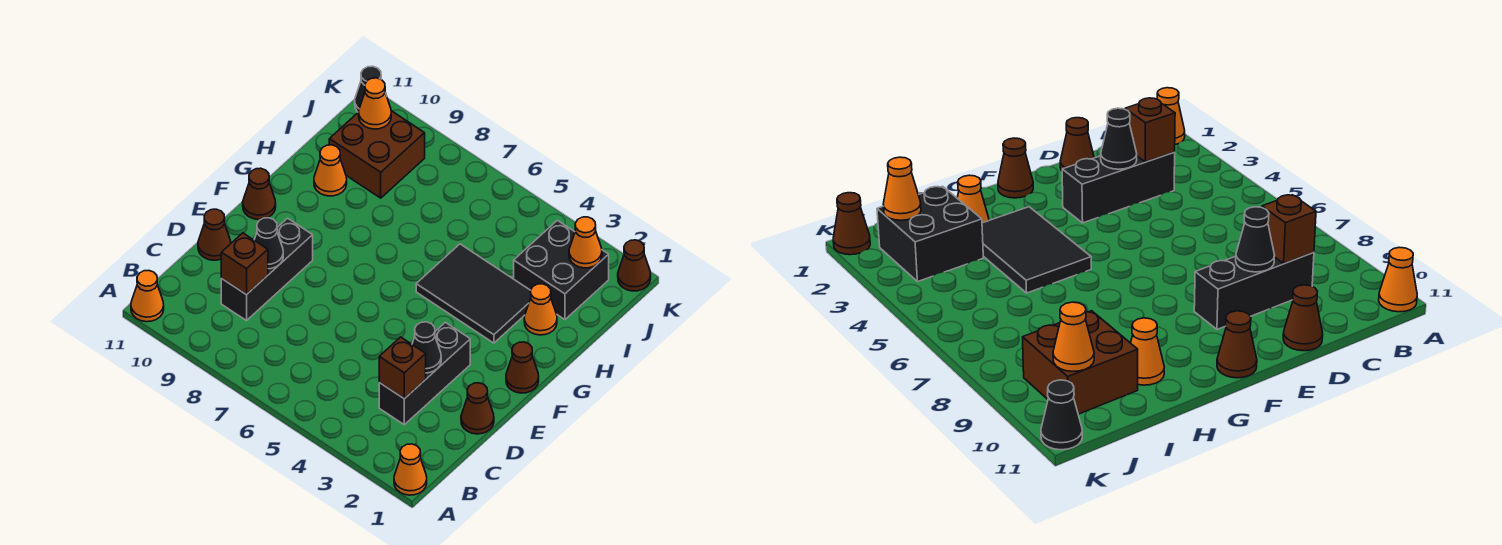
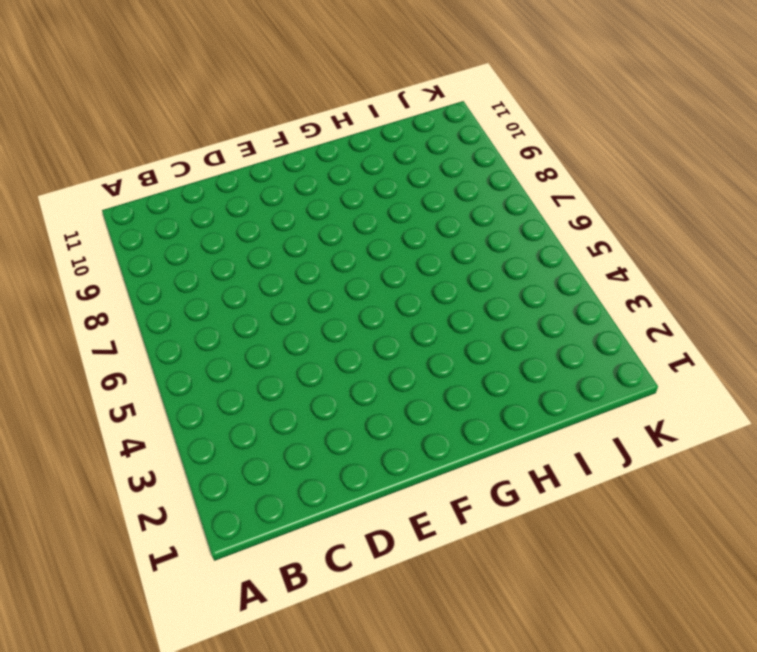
none -> orange cone A1 level 1
none -> orange cone A11 level 1
none -> black brick C3:E3 level 1

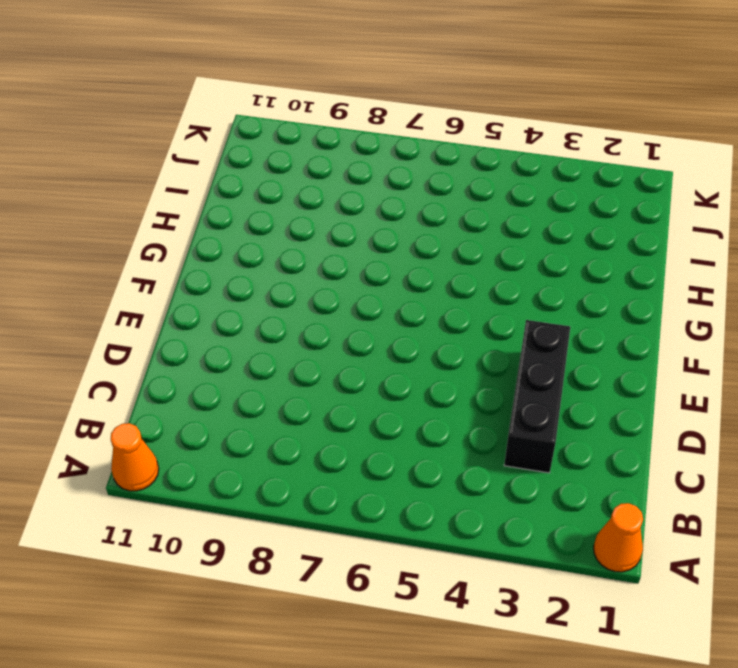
none -> black brick C9:E9 level 1
none -> brown cone D1 level 1
none -> brown cone D11 level 1

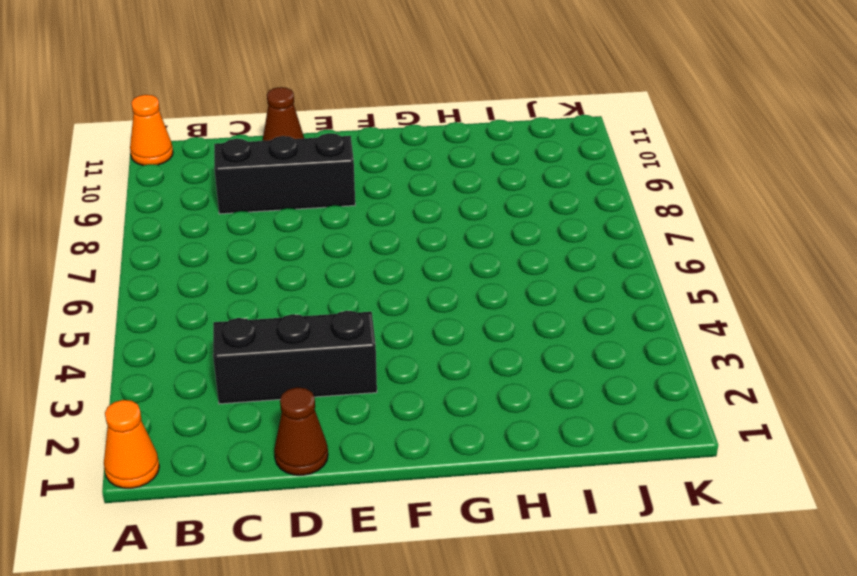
none -> brown cone F1 level 1
none -> brown cone F11 level 1
none -> black tile G3:H5 level 1

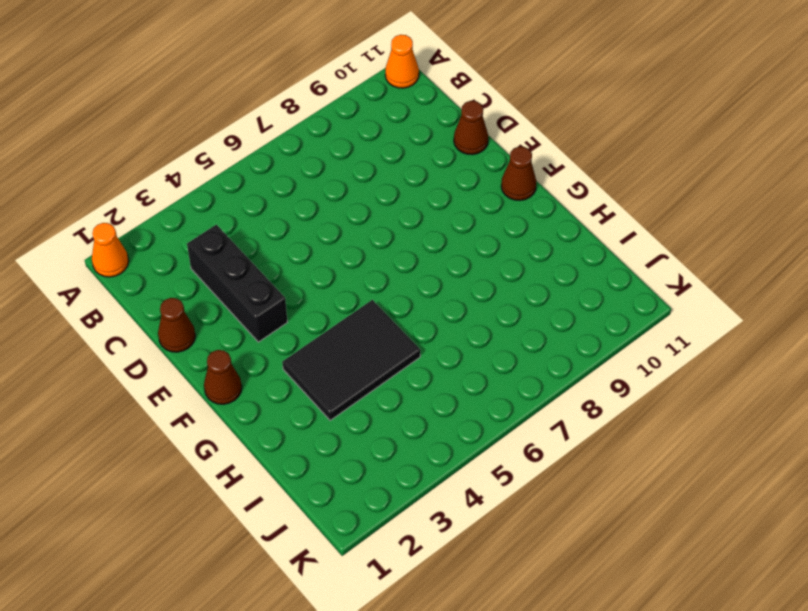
none -> black brick C9:E9 level 1
none -> orange cone H2 level 1
none -> orange cone H10 level 1

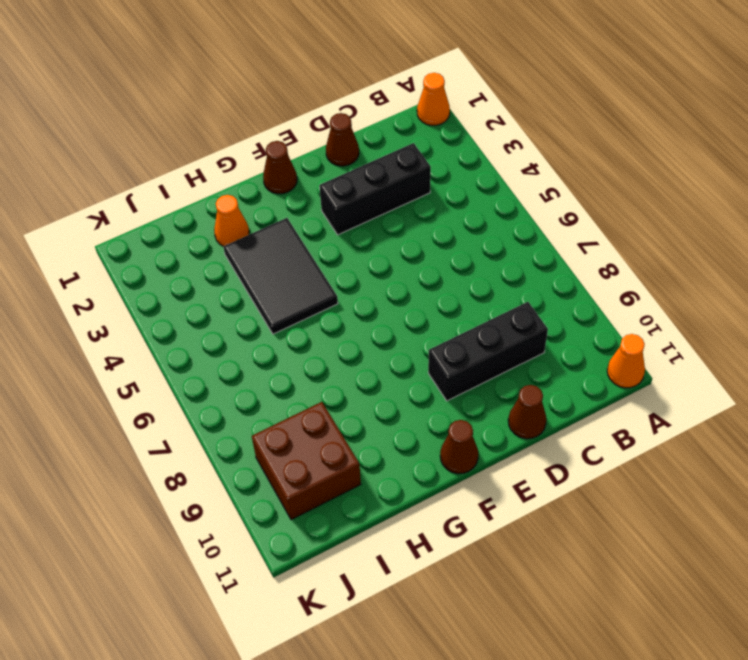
none -> orange cone H10 level 1
none -> black brick I2:J3 level 1
none -> brown cone K1 level 1

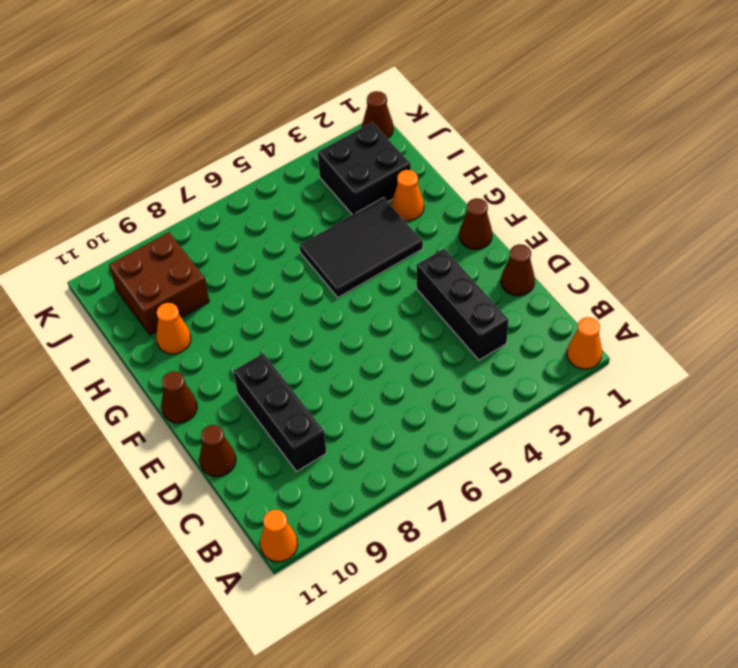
none -> black cone K11 level 1
none -> brown brick C3 level 2
none -> brown brick C9 level 2

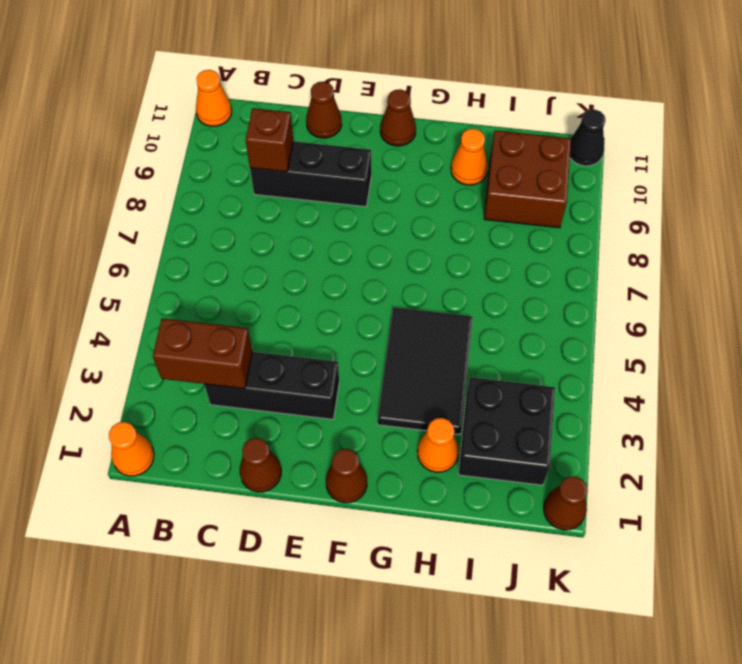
brown brick B3:C3 level 2 -> brown brick C3 level 2
none -> black cone D3 level 2
none -> black cone D9 level 2
none -> orange cone J2 level 2

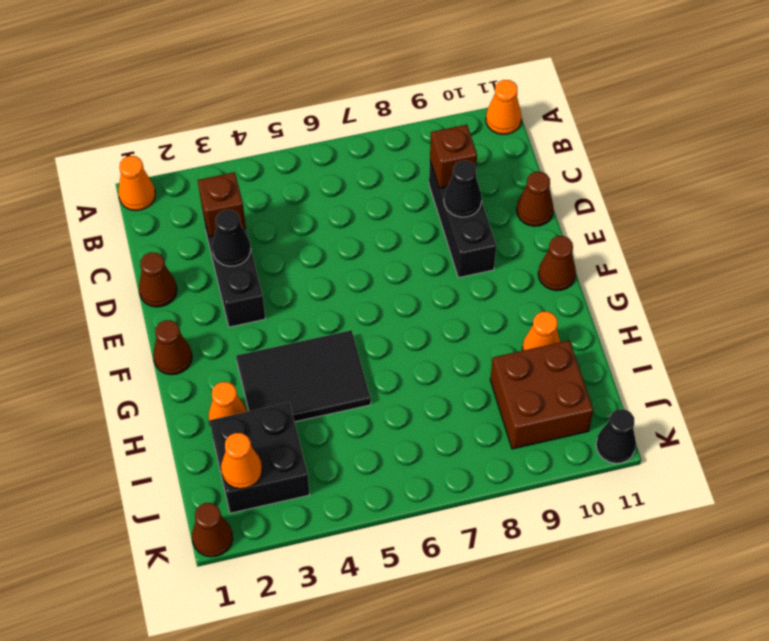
none -> orange cone J10 level 2

